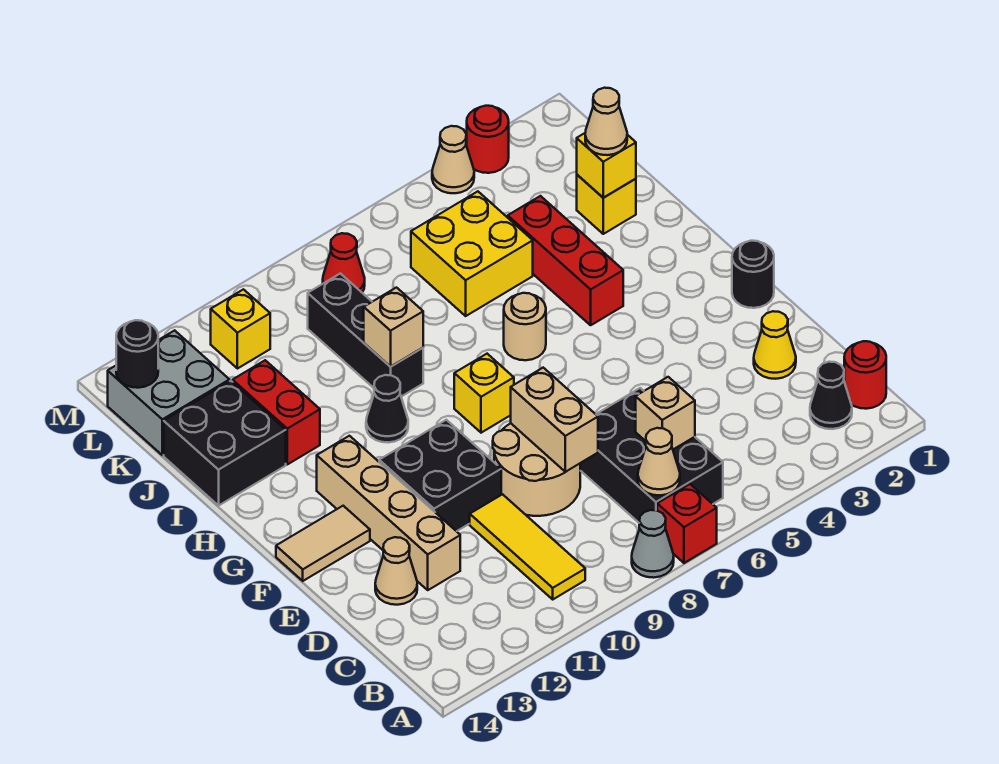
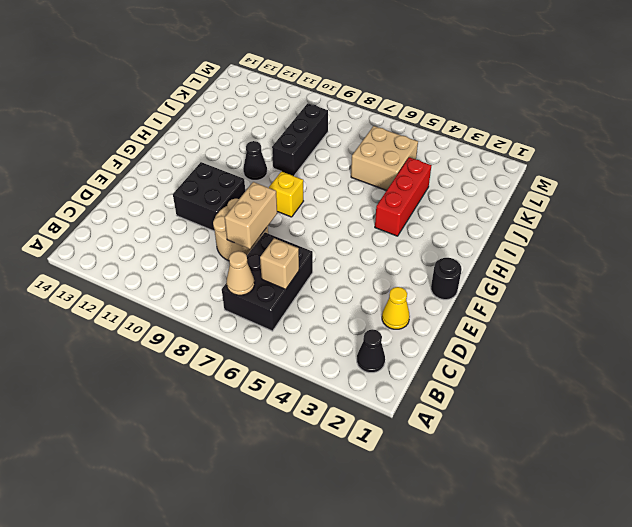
tan brick J5:K6 level 1 -> yellow brick J5:K6 level 1
none -> red brick A7 level 1
none -> grey cone A8 level 1
none -> red round brick B1 level 1
none -> yellow tile B10:D10 level 1

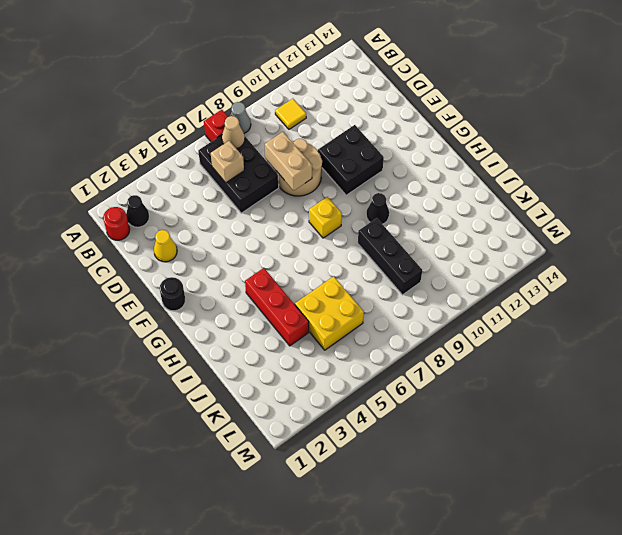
yellow tile B10 level 1 -> yellow tile B10:D10 level 1
none -> tan brick D12:G12 level 1
none -> tan cone D13 level 1
none -> tan tile F13:F14 level 1
none -> tan round brick H6 level 1

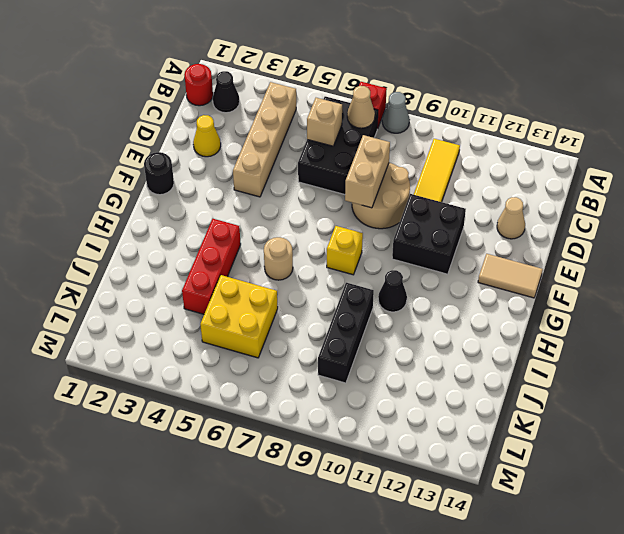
tan brick B4:E4 level 1 -> tan brick D12:G12 level 1
none -> red brick I12:J12 level 1
none -> black brick I13:J14 level 1
none -> yellow brick J2 level 1
none -> grey brick K13:L14 level 1

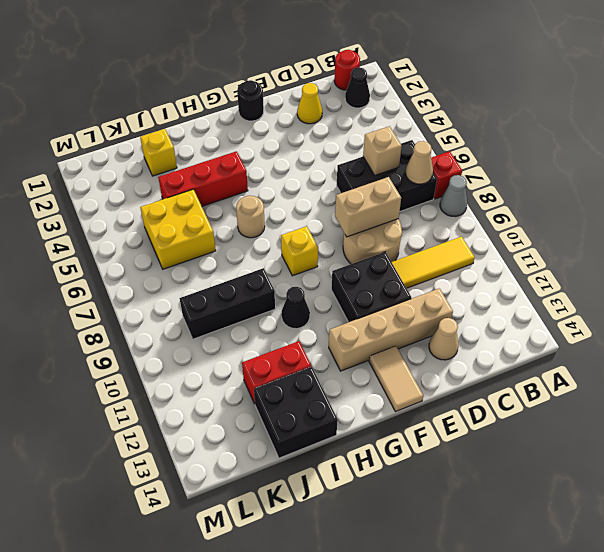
none -> grey brick K13:L14 level 1
none -> red cone L8 level 1
none -> yellow brick L11 level 1
none -> red round brick M3 level 1

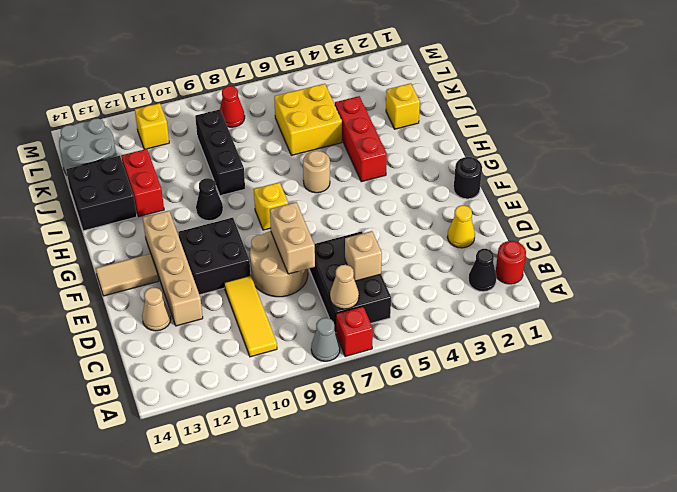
grey round brick K13:L14 level 1 -> grey brick K13:L14 level 1
none -> red round brick M3 level 1
none -> tan cone M4 level 1
none -> tan brick I9 level 2
none -> yellow brick J2 level 2

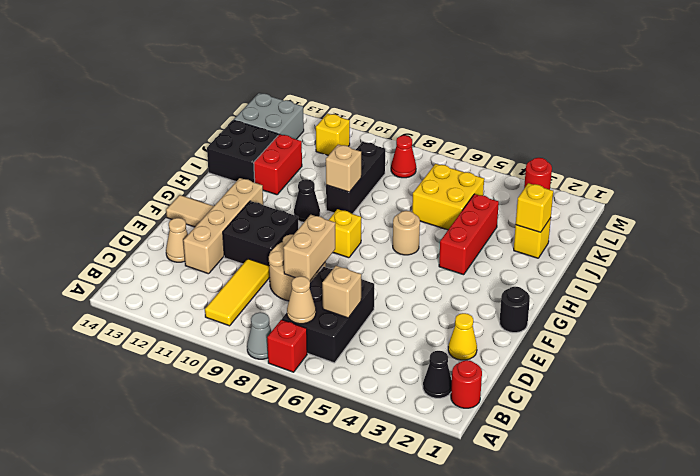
none -> tan cone M4 level 1
none -> black round brick L14 level 2
none -> tan cone J2 level 3

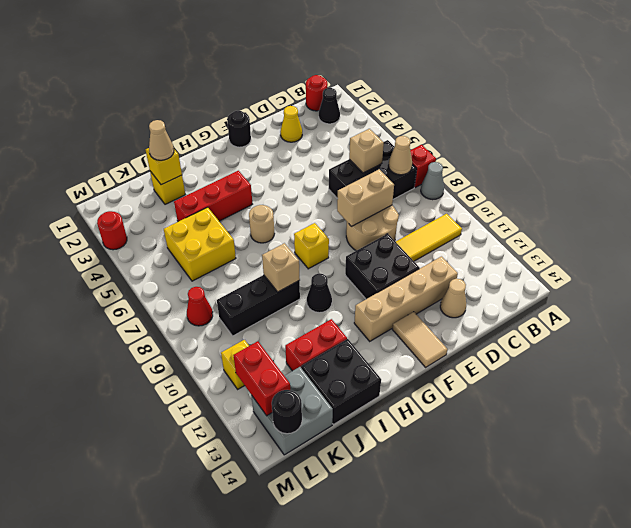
red brick L12:L13 level 2 -> none
none -> tan cone M4 level 1

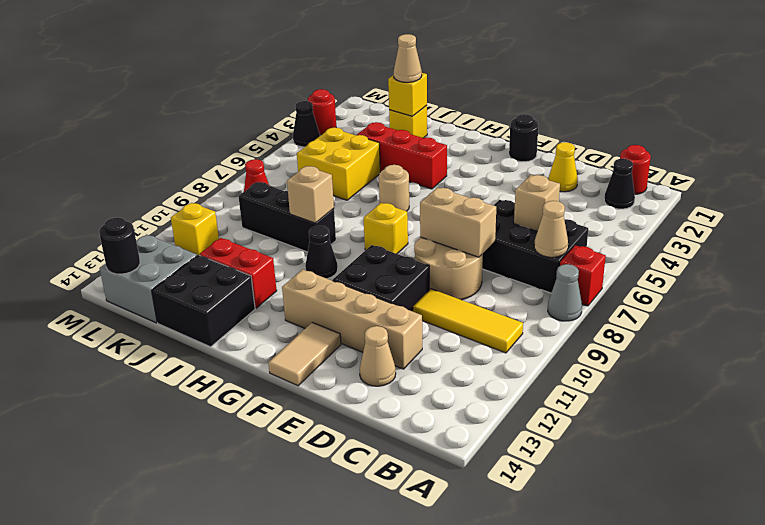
black cone M4 level 1 -> tan cone M4 level 1

